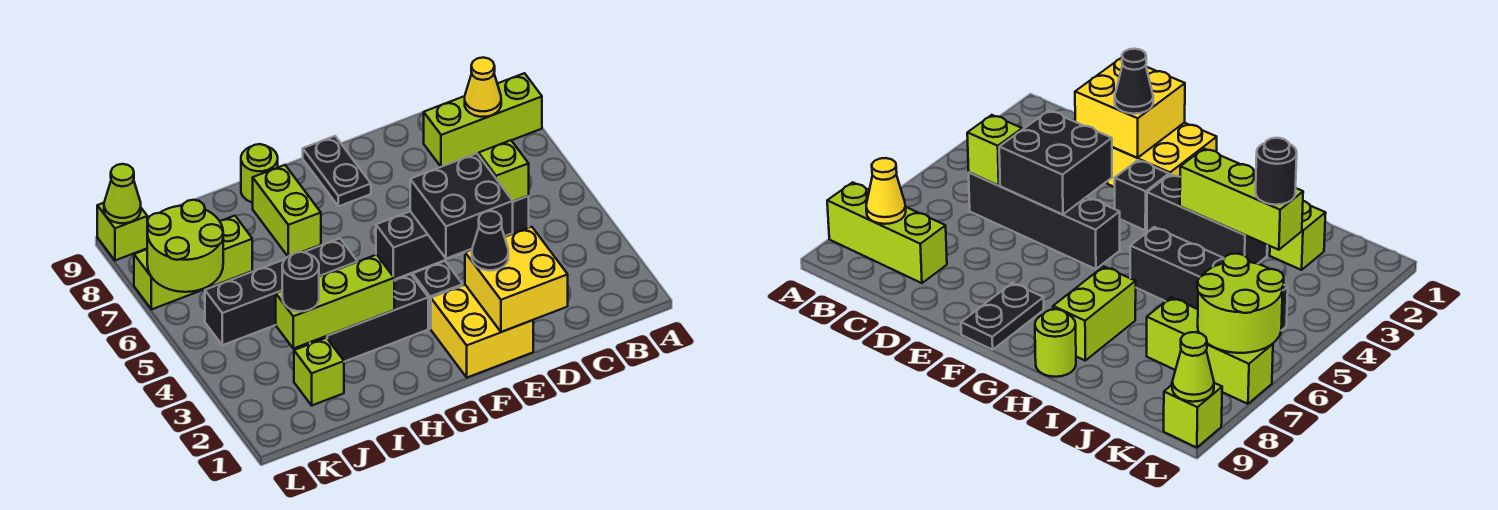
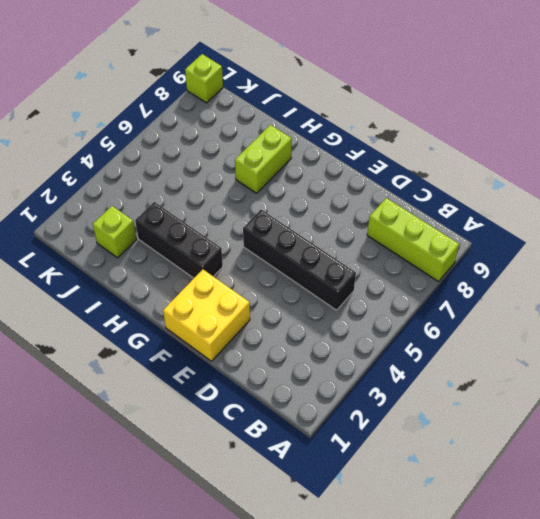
none -> black brick F3 level 1
none -> black plate F8:F9 level 1
none -> black brick H5:K5 level 1

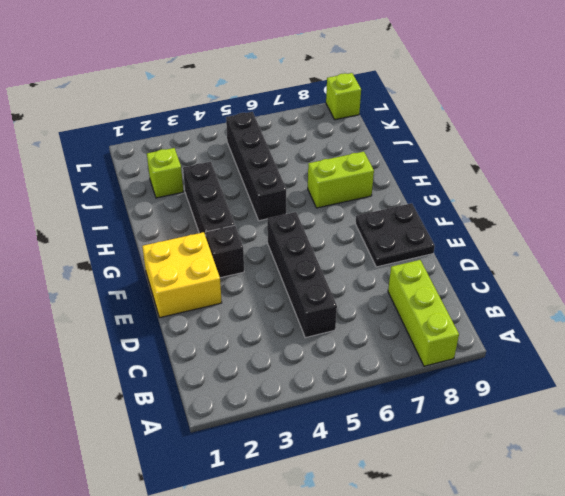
black plate E8:F9 level 1 -> black plate F8:F9 level 1
none -> lime round brick H9 level 1
none -> lime brick J7:L7 level 1
none -> yellow cone B8 level 2

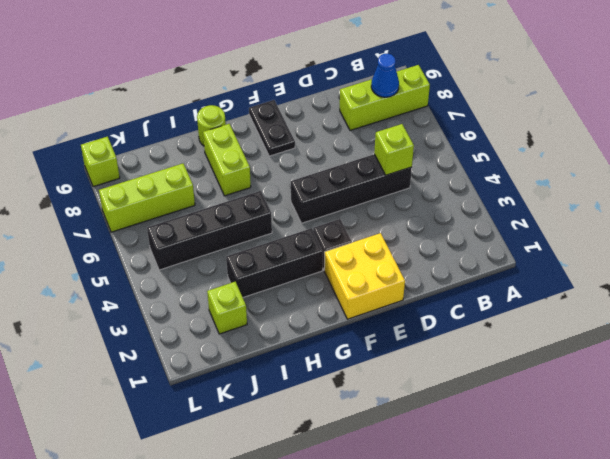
blue cone B8 level 2 -> yellow cone B8 level 2
none -> yellow brick D1:E2 level 2
none -> black brick D4:E5 level 2
none -> lime brick H3:J3 level 2

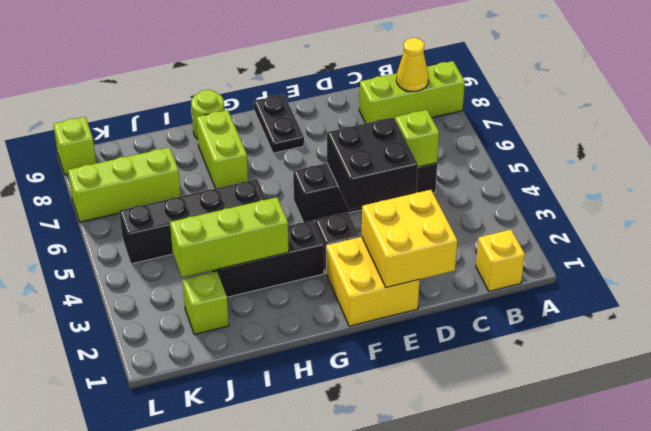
yellow brick B1 level 1 -> none
none -> lime round brick K6:L7 level 2
none -> lime cone L9 level 2
none -> black cone E2 level 3

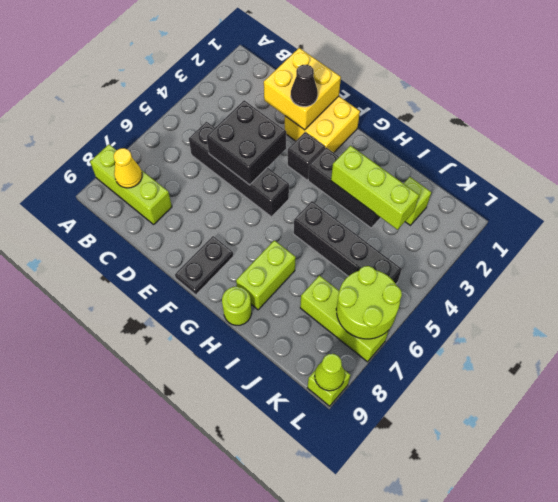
none -> lime brick C5 level 2
none -> black round brick J3 level 3

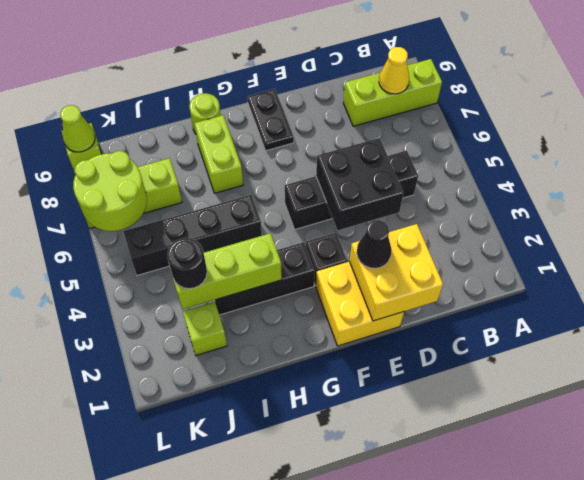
none -> lime brick C5 level 2

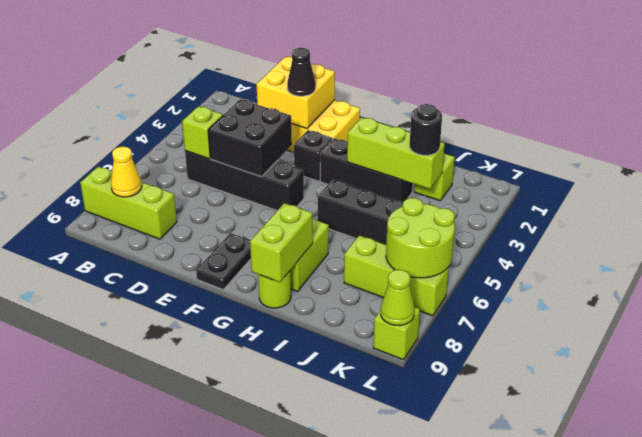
lime brick H8:H9 level 2 -> none

